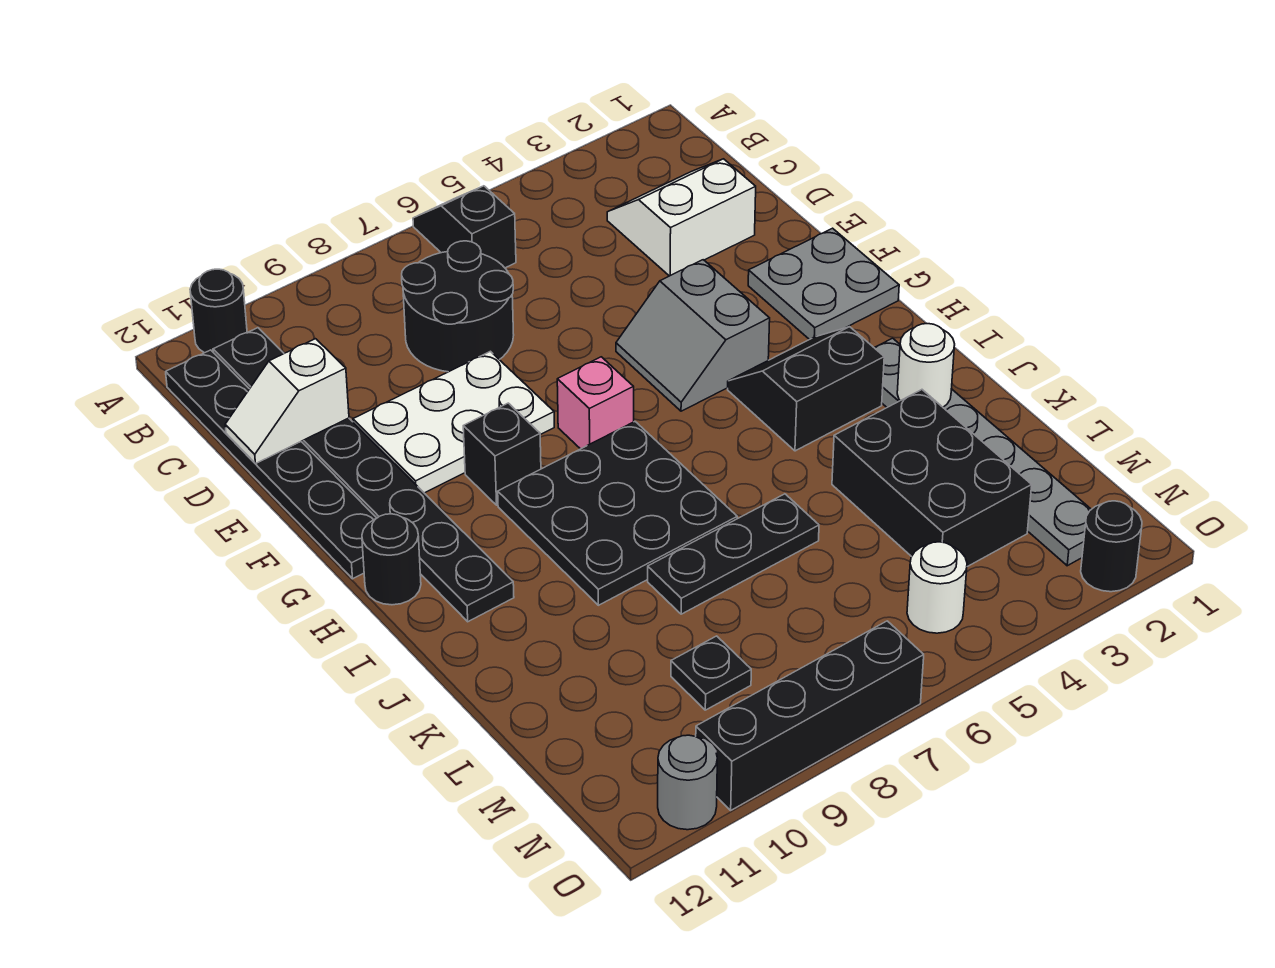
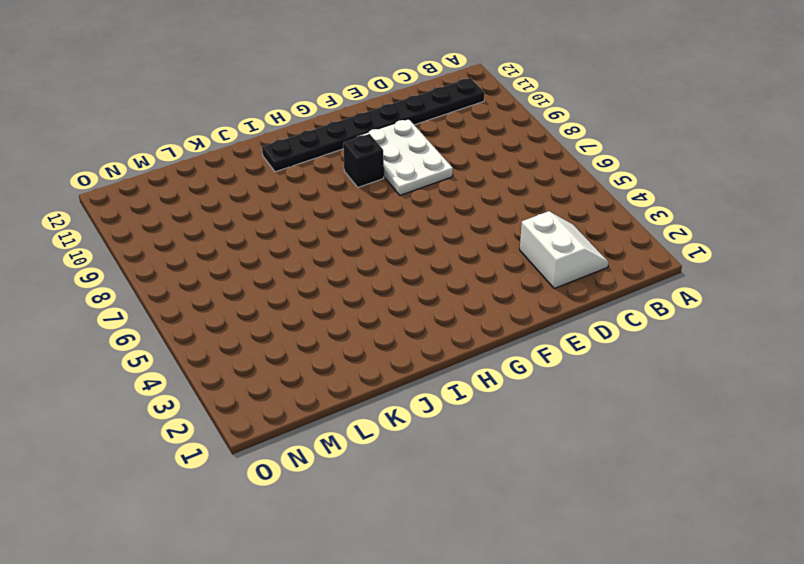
none -> black slope A6:B6 level 1 top B
none -> black round brick A11 level 1
none -> black plate B12:G12 level 1

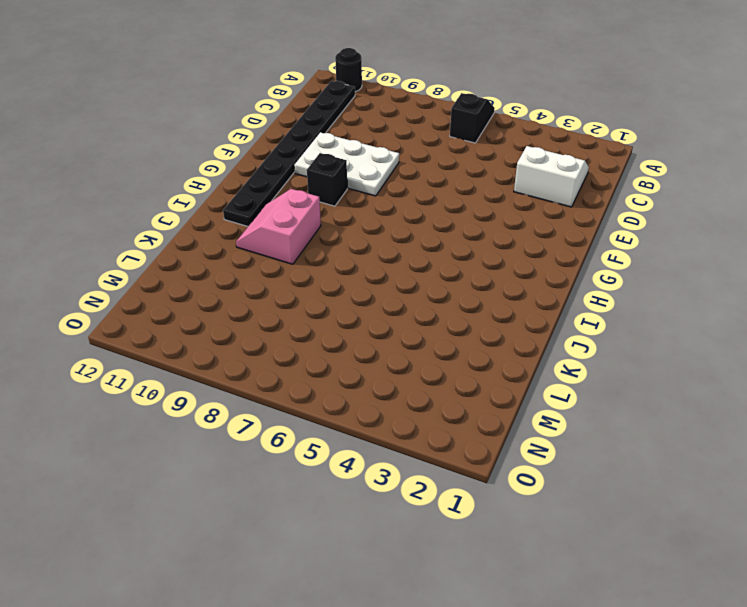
pink slope I9:J10 level 1 top 9 -> black plate H7:J9 level 1
none -> black plate B12:G12 level 1
none -> black round brick C7:D8 level 1
none -> grey plate F1:G2 level 1

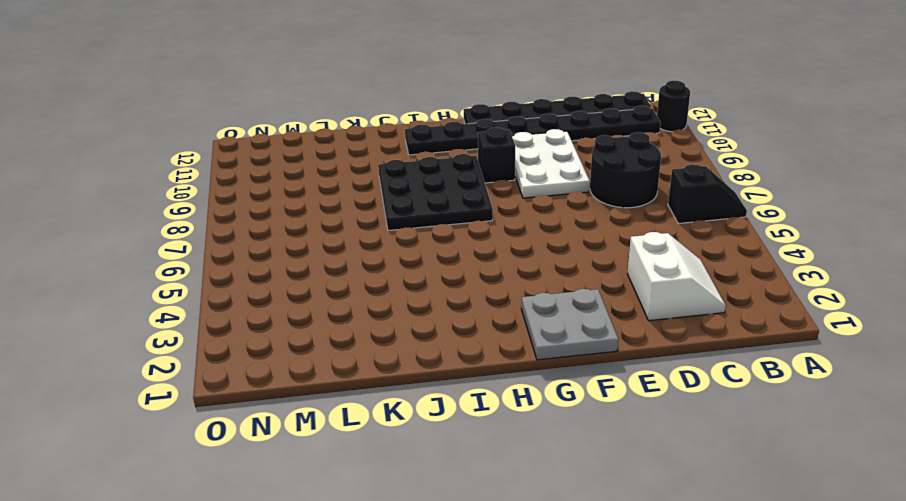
none -> grey slope F4:G5 level 1 top 4
none -> pink brick G7 level 1
none -> black slope H3:I4 level 1 top I

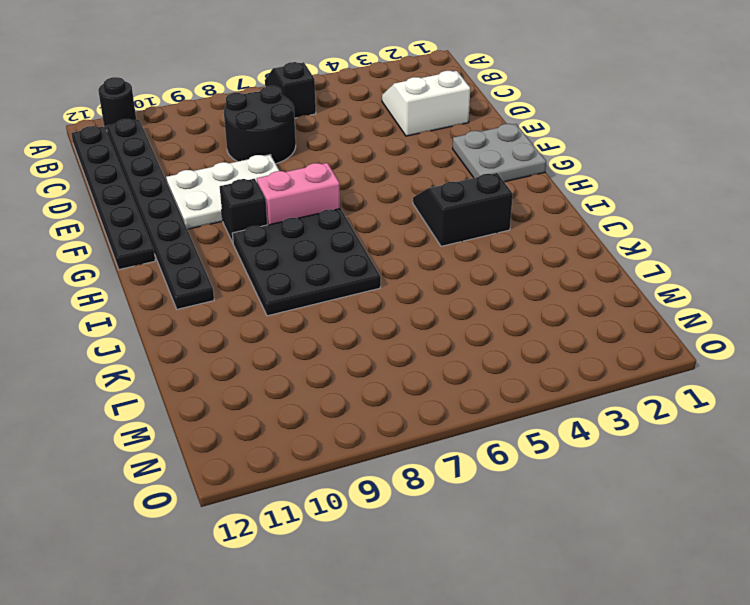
pink brick G7:G8 level 1 -> pink brick G7 level 1
none -> grey slope F4:G5 level 1 top 4
none -> black round brick H12 level 1
none -> grey plate I2:N2 level 1

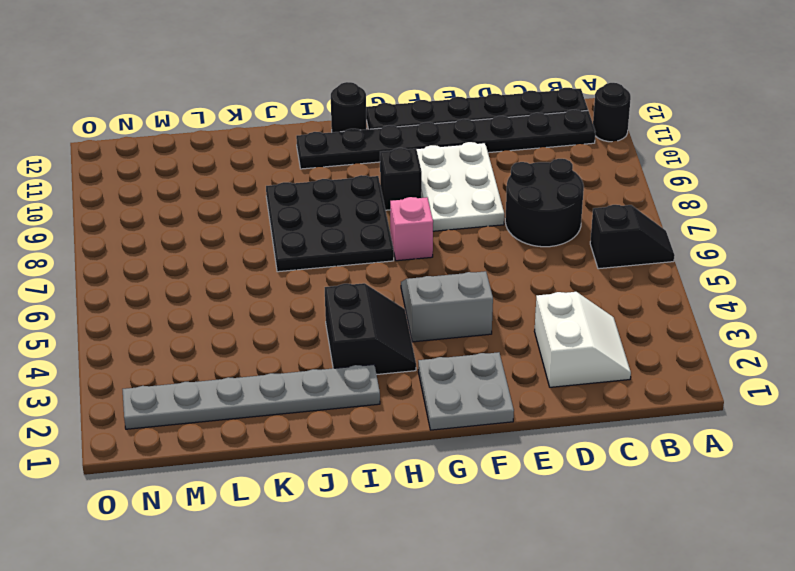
none -> black brick K3:M4 level 1
none -> black plate K6:K8 level 1
none -> black plate M9 level 1

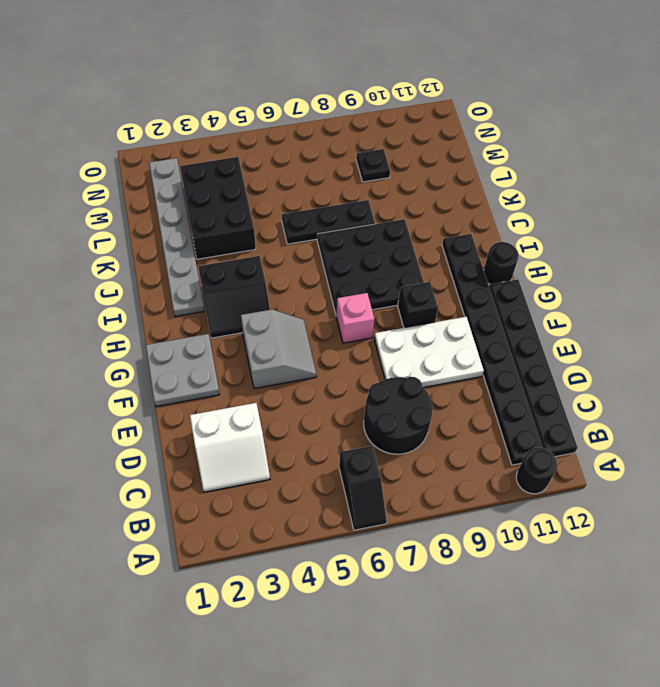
none -> white round brick N5 level 1
none -> black round brick O2 level 1
none -> black brick O7:O10 level 1

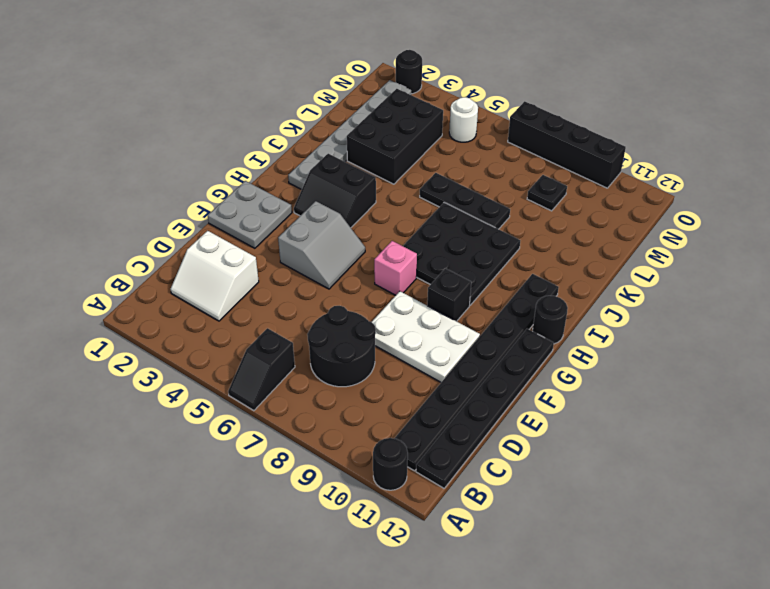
none -> grey round brick O11 level 1
none -> white slope D11:D12 level 2 top 11
none -> white round brick J2 level 2

